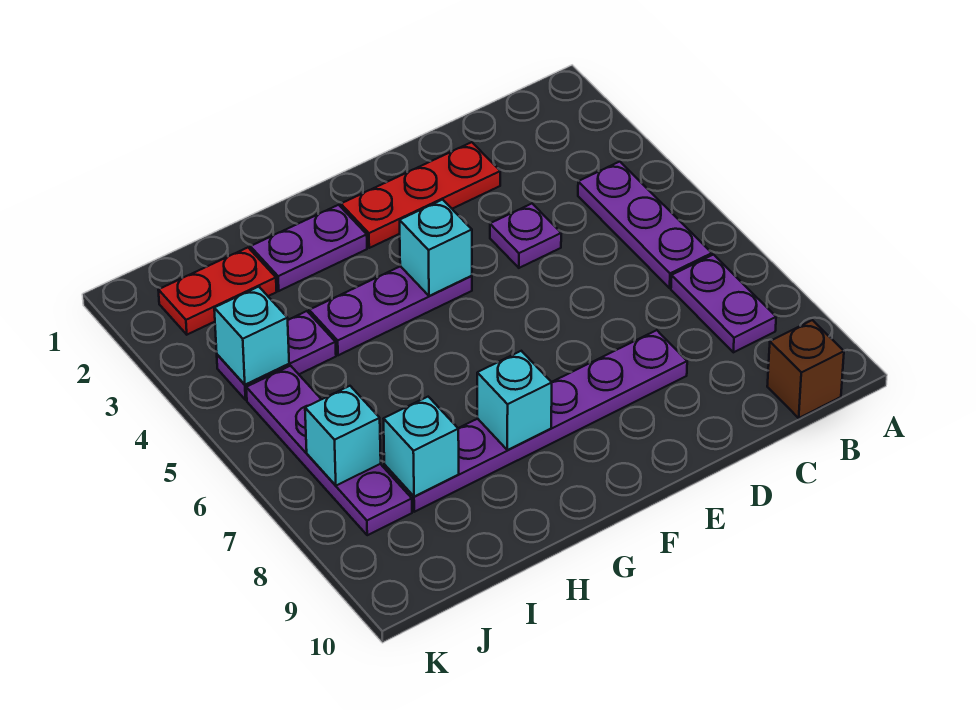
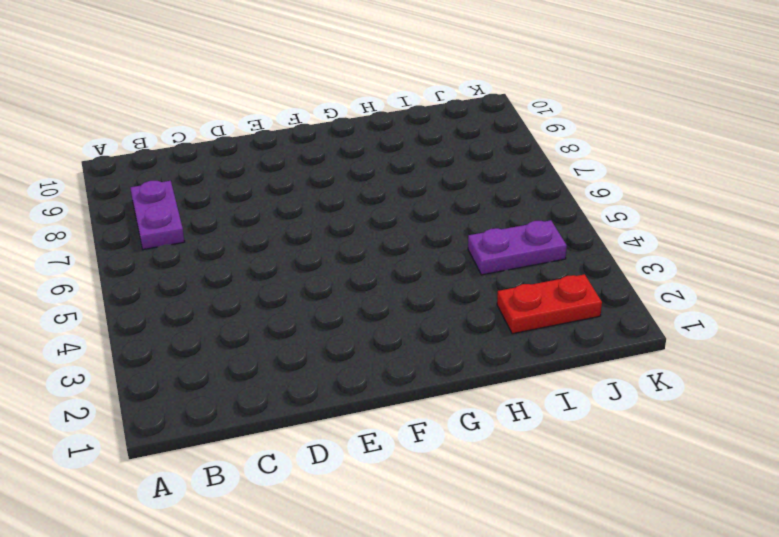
none -> purple plate B4:B6 level 1
none -> brown brick B10 level 1
none -> red plate D2:F2 level 1

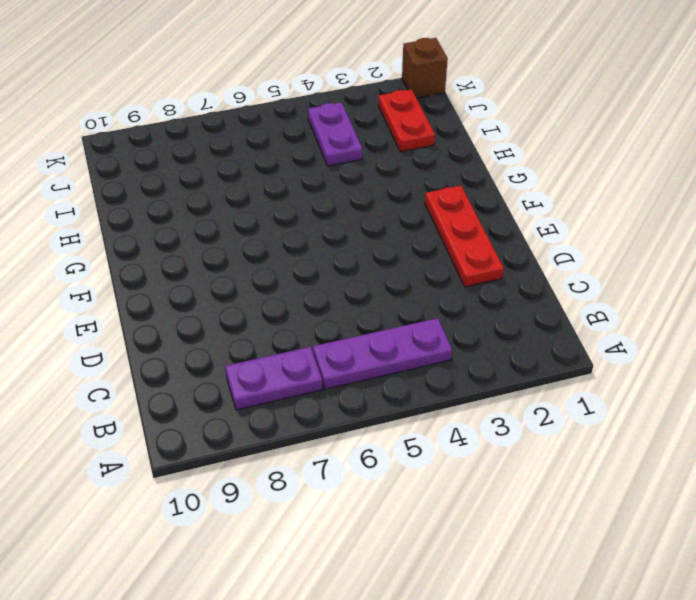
brown brick K1 level 1 -> brown brick B10 level 1
none -> purple plate D4 level 1
none -> purple plate D8:I8 level 1
none -> purple plate F4:H4 level 1

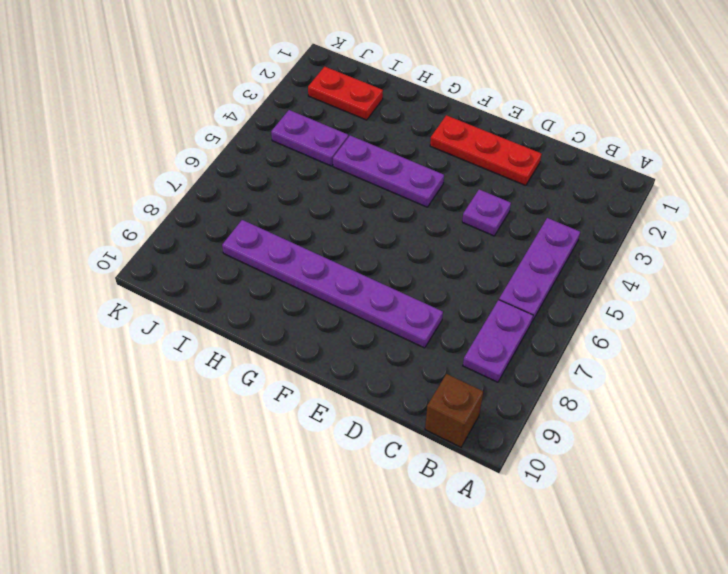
none -> purple plate G2:H2 level 1
none -> purple plate J5:J8 level 1
none -> cyan brick F4 level 2

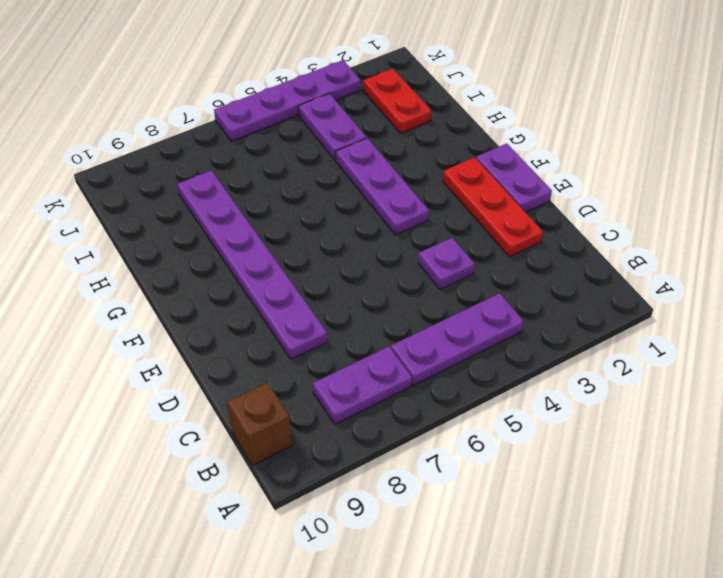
purple plate E1:F1 level 1 -> purple plate G2:H2 level 1
purple plate K3:K6 level 1 -> purple plate J5:J8 level 1
none -> cyan brick F4 level 2
none -> cyan brick G8 level 2
none -> cyan brick I8 level 2

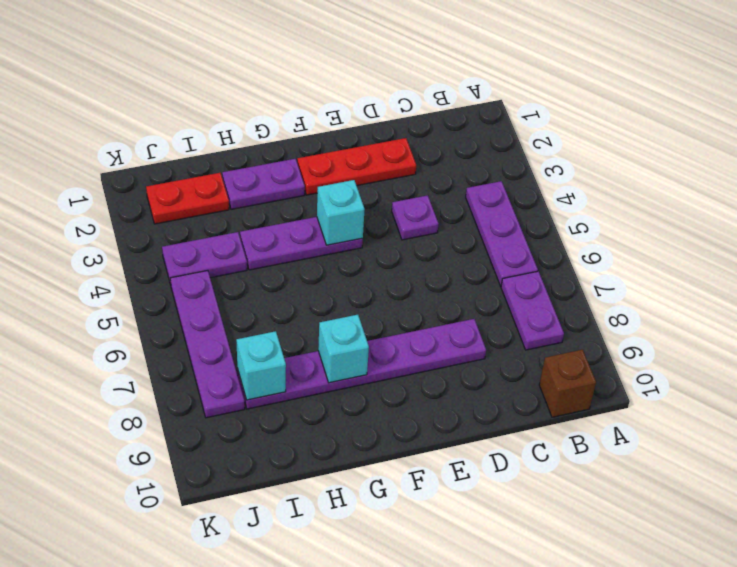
none -> cyan brick J4 level 2
none -> cyan brick J7 level 2

